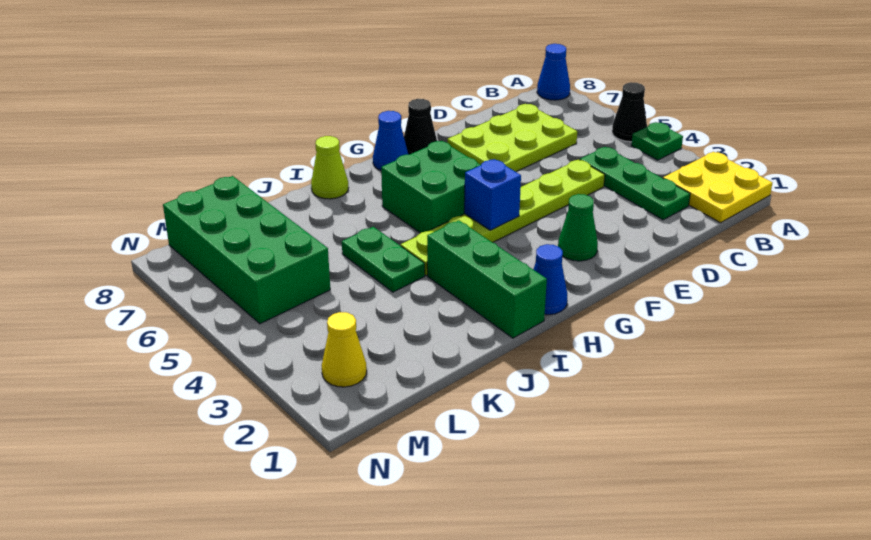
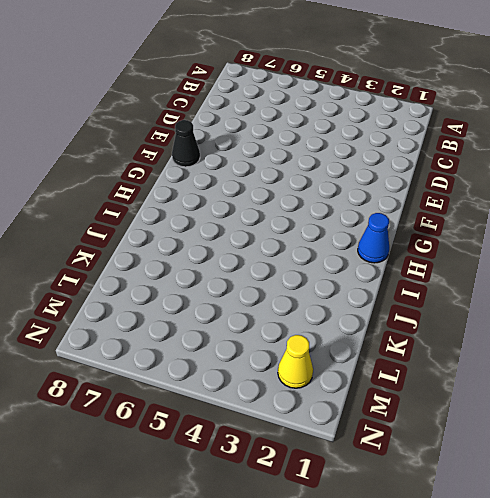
none -> yellow plate A1:B2 level 1
none -> green plate A4 level 1
none -> black cone A5 level 1

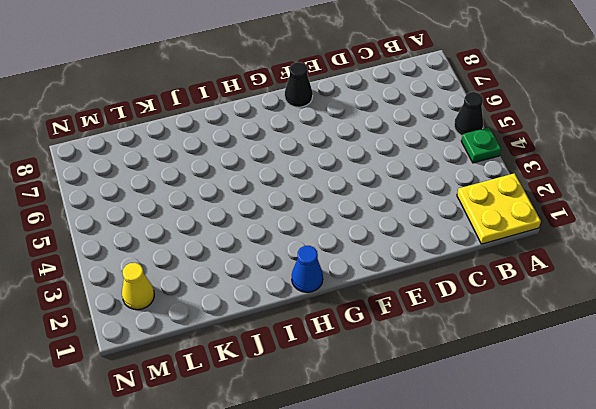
none -> blue cone A8 level 1
none -> green plate C2:C4 level 1
none -> lime plate C6:E7 level 1

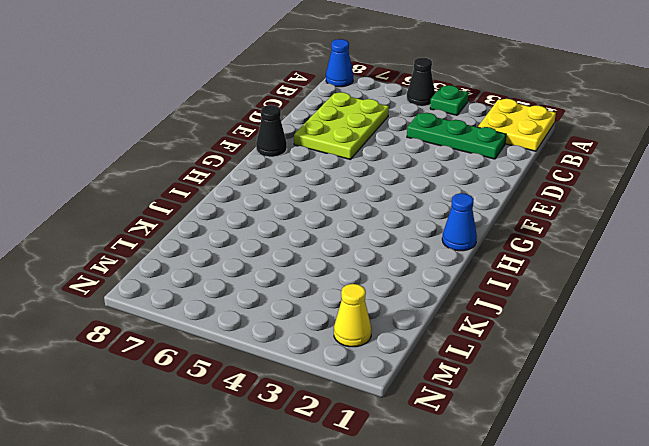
none -> lime plate D4:I4 level 1
none -> green cone F2 level 1
none -> green brick G5:H6 level 1

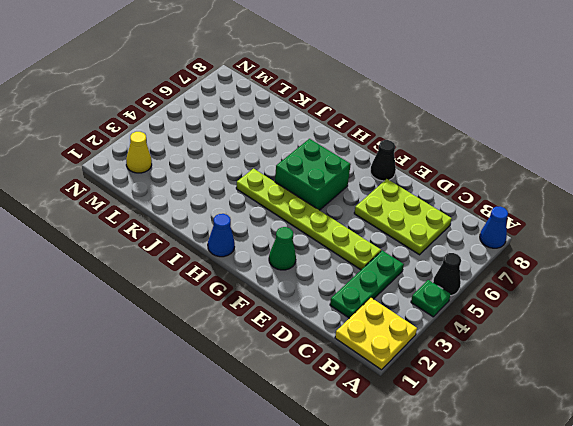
none -> blue cone G8 level 1
none -> green brick I1:I3 level 1
none -> lime cone I8 level 1

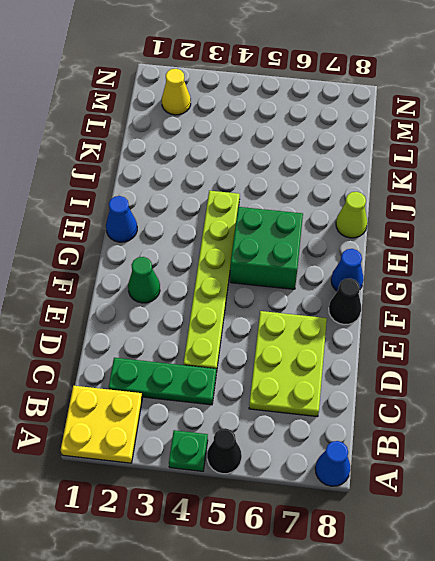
none -> green brick I1:I3 level 1
none -> green plate J4:J5 level 1
none -> green brick L5:M8 level 1

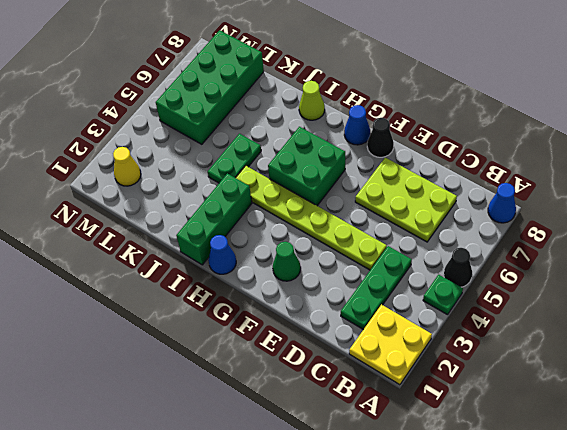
none -> blue brick G4 level 2

